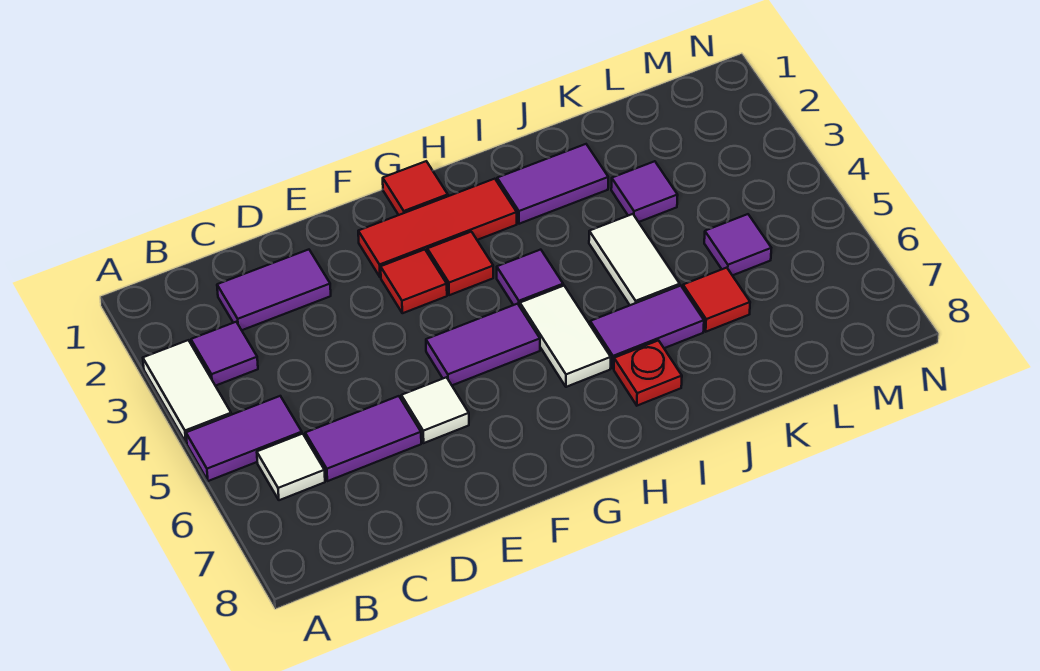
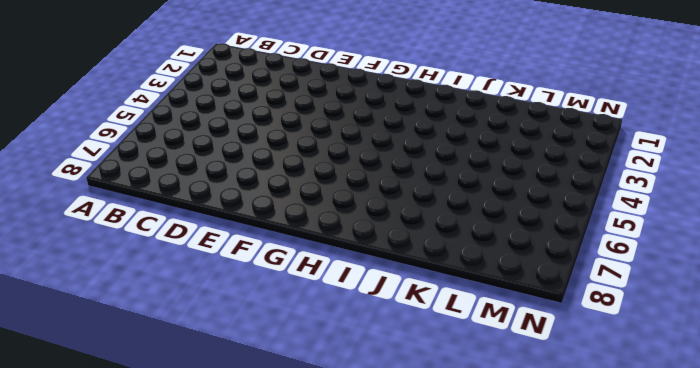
none -> white tile A3:A4 level 1
none -> purple tile A5:B5 level 1
none -> purple tile B3 level 1

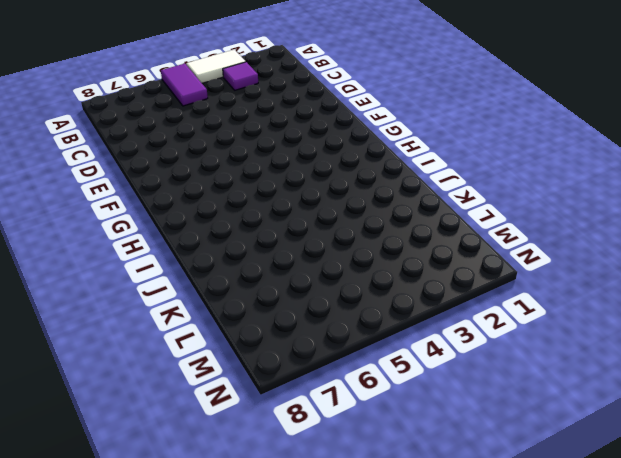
none -> white tile B6 level 1
none -> purple tile C2:D2 level 1
none -> purple tile C6:D6 level 1

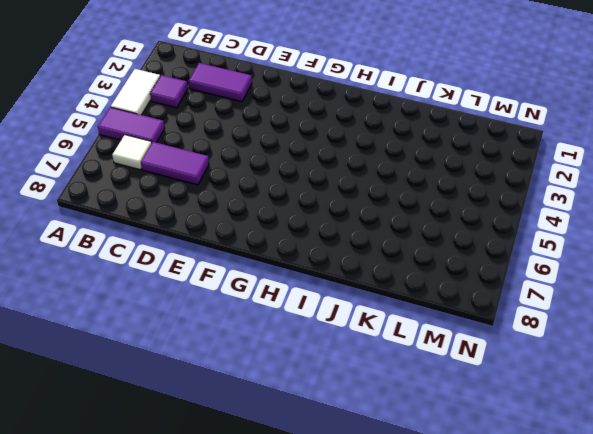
none -> white tile E6 level 1
none -> red tile F2:H2 level 1
none -> red tile F3 level 1

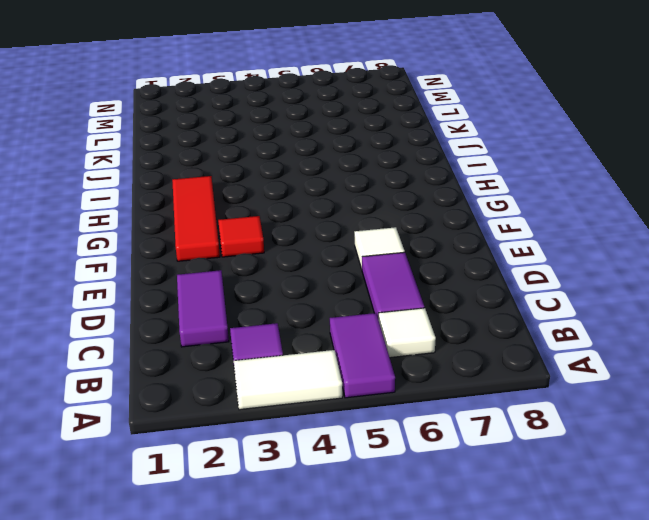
none -> purple tile F5:G5 level 1
none -> red tile G1 level 1
none -> red tile G3 level 1

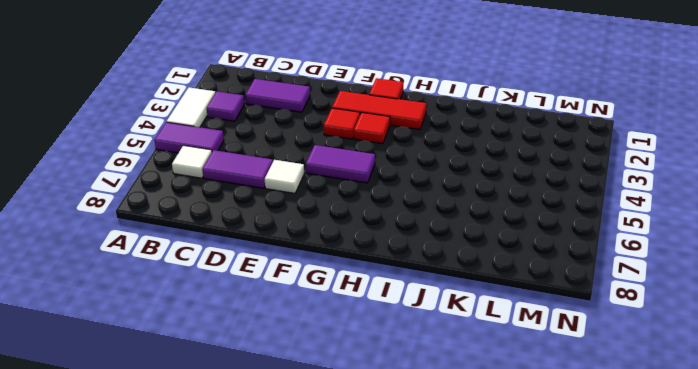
none -> purple tile H4 level 1
none -> white tile H5:H6 level 1
none -> purple tile I2:J2 level 1

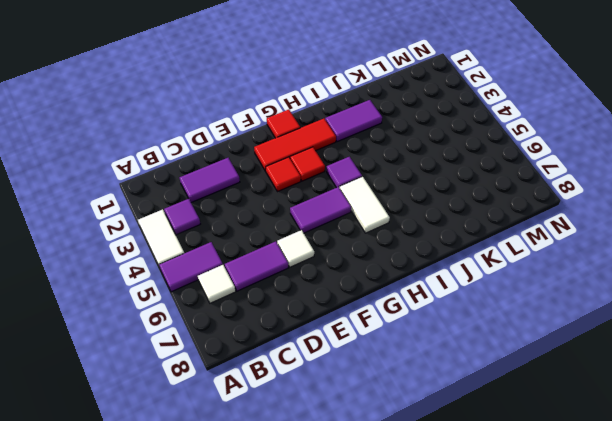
none -> purple tile I6:J6 level 1
none -> red plate I7 level 1
none -> white tile J4:J5 level 1

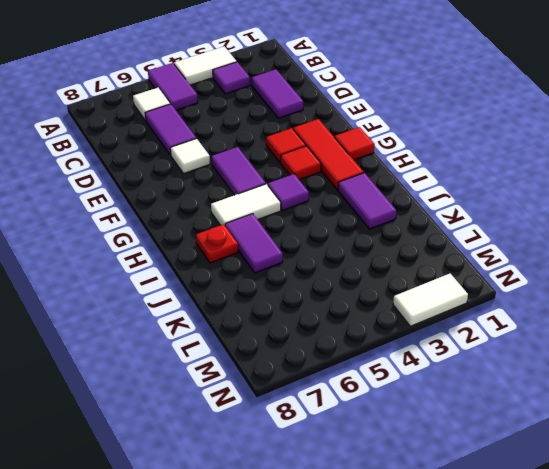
white tile N2:N3 level 1 -> white tile J4:J5 level 1
none -> purple tile K3 level 1
none -> red tile K6 level 1
none -> purple tile L5 level 1

